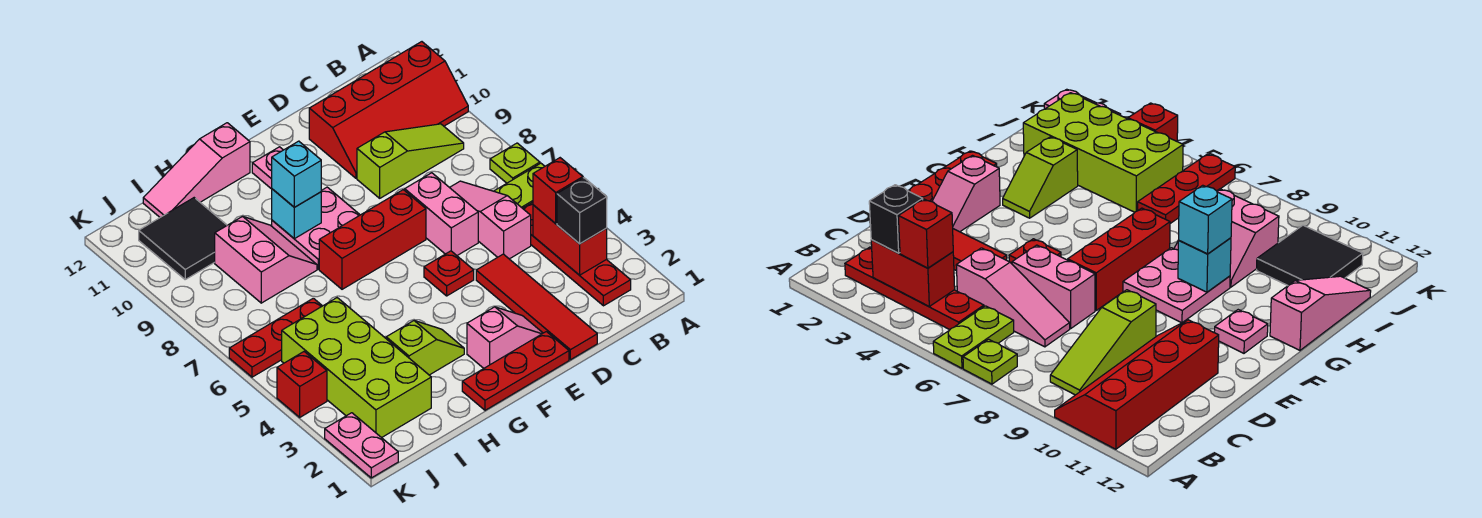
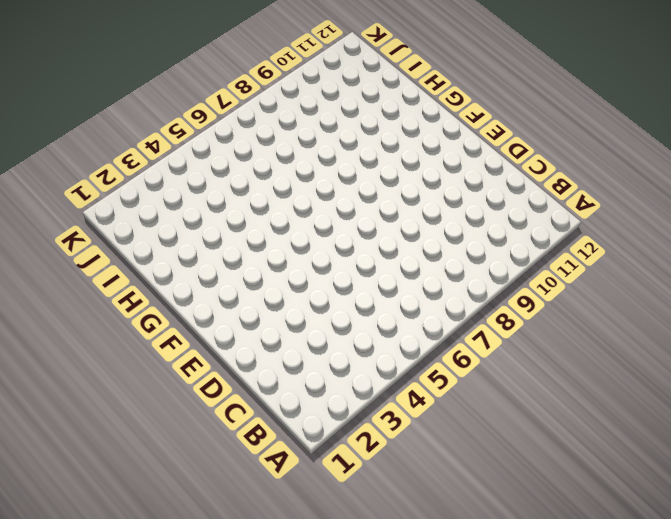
none -> lime plate A6:B6 level 1
none -> lime plate A7 level 1
none -> red slope A10:D11 level 1 top 11

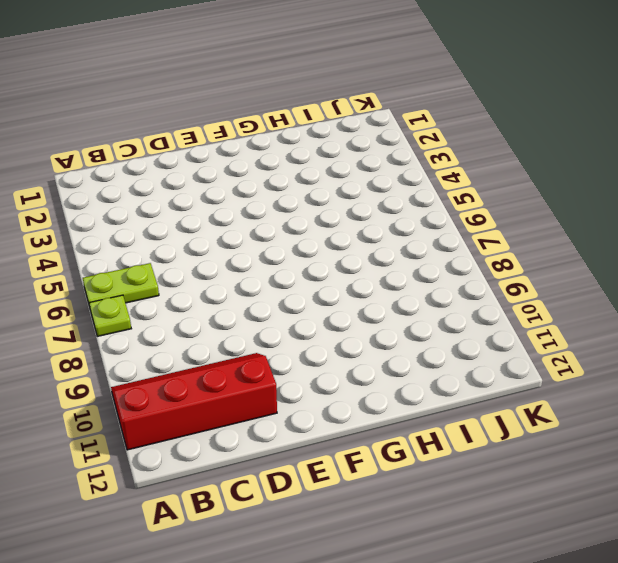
none -> red plate B2:B5 level 1
none -> lime slope B9:D9 level 1 top D
none -> pink slope C5:C7 level 1 top 5

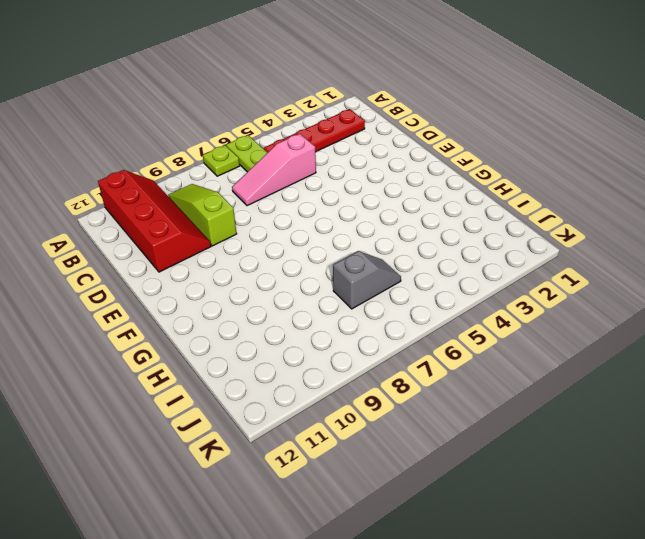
grey slope I6:I7 level 1 top 7 -> red plate I6:K6 level 1
none -> red tile D1:D4 level 1
none -> pink brick D6:D7 level 1
none -> red plate E1:G1 level 1

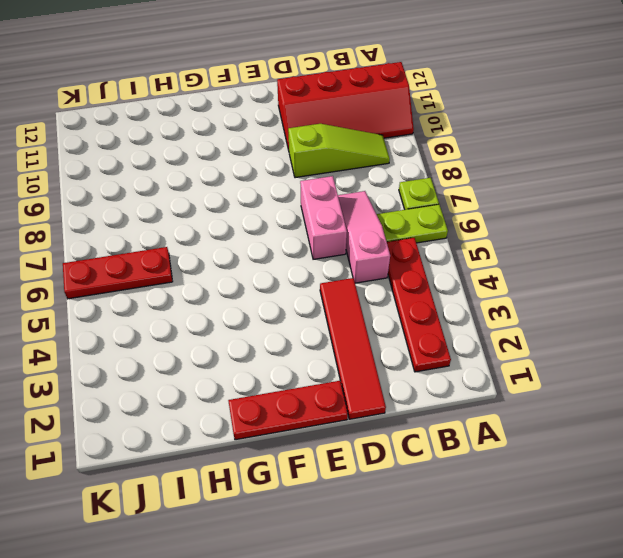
none -> pink slope E2:F2 level 1 top F
none -> red plate E5 level 1
none -> red brick E7:G7 level 1

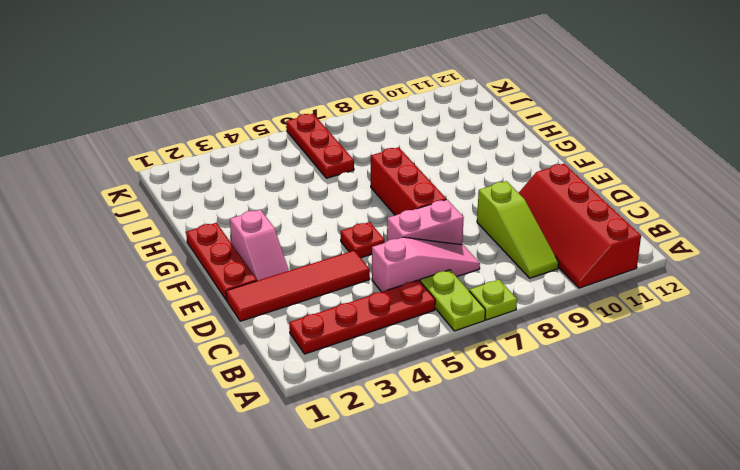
none -> pink plate F8:G9 level 1
none -> pink plate F11 level 1
none -> lime slope G3:H3 level 1 top H

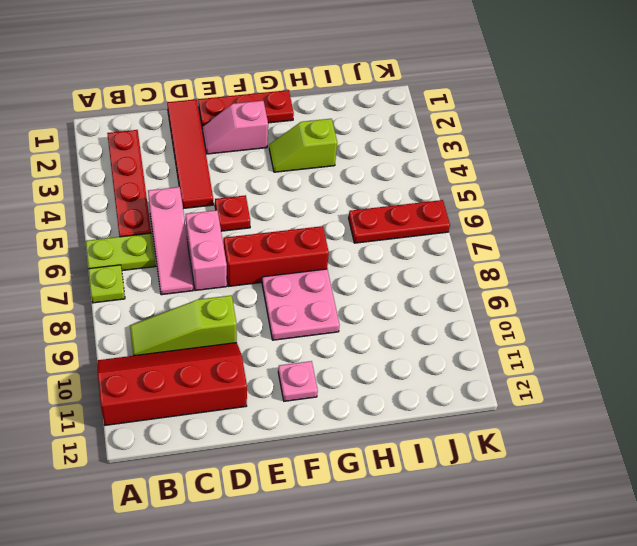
none -> pink slope G12:I12 level 1 top G
none -> pink slope H8:I9 level 1 top I
none -> lime brick I2:J5 level 1

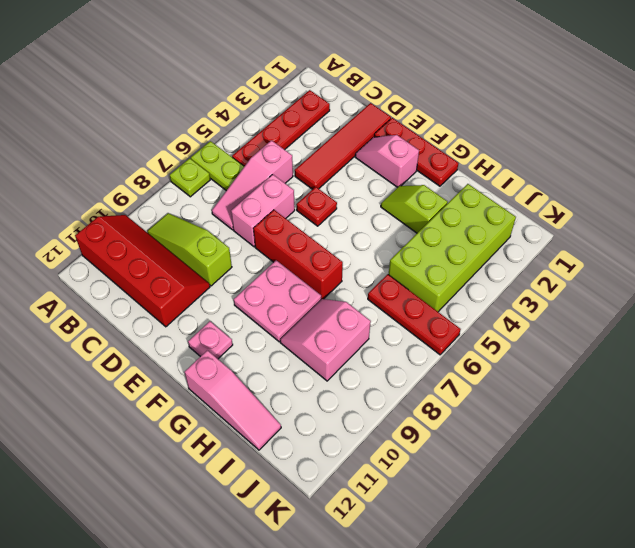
none -> black tile I10:J11 level 1
none -> pink plate K1:K2 level 1
none -> red brick K4 level 1

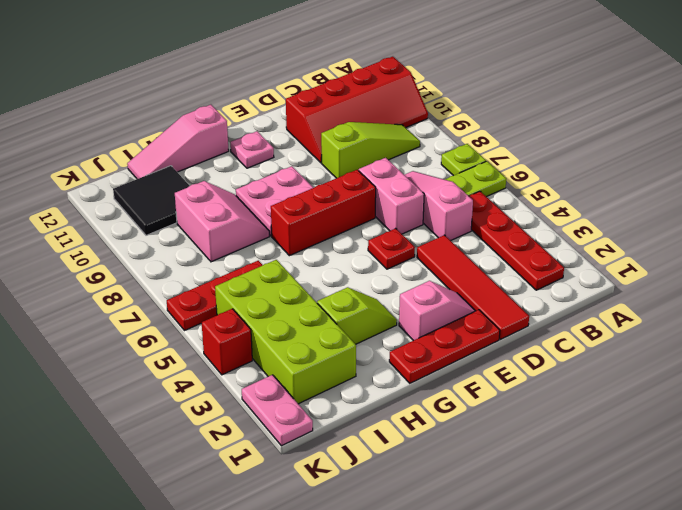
none -> red brick B3:B4 level 2
none -> cyan brick G9 level 2
none -> black brick B3 level 3

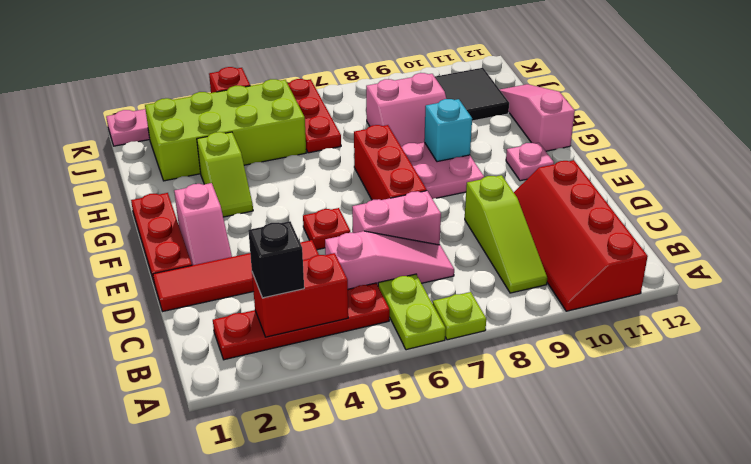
none -> red brick B4 level 3
none -> cyan brick G9 level 3

